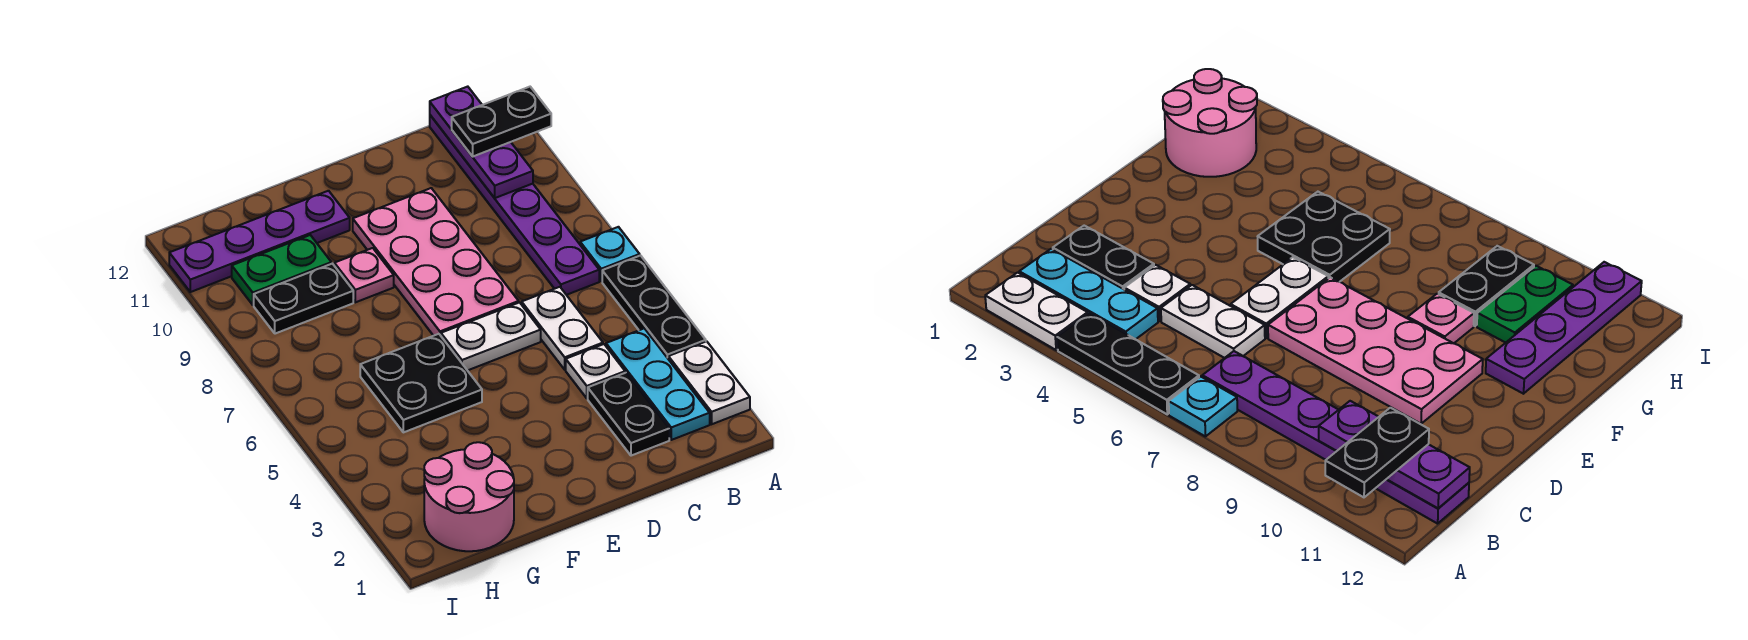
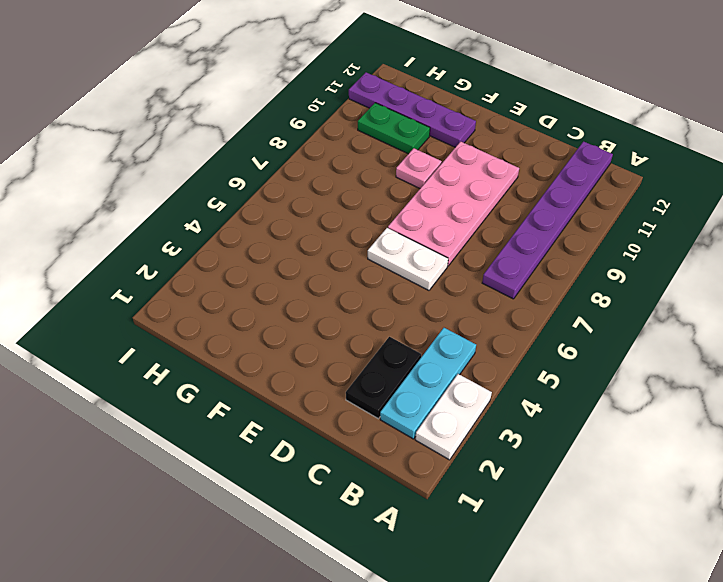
none -> black plate A4:A6 level 1
none -> cyan plate A7 level 1
none -> white plate C4 level 1

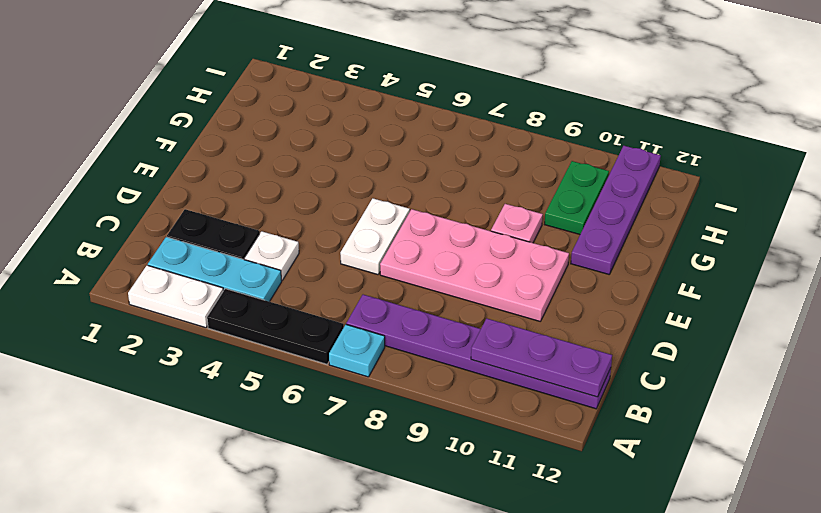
none -> white plate C5:C6 level 1
none -> black plate F5:G6 level 1
none -> pink round brick G1:H2 level 1

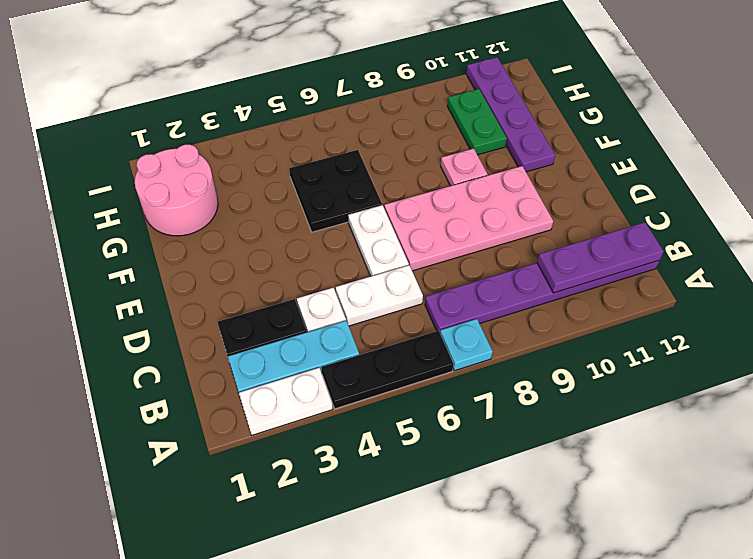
none -> black plate G9:H9 level 1
none -> black plate A11:B11 level 3

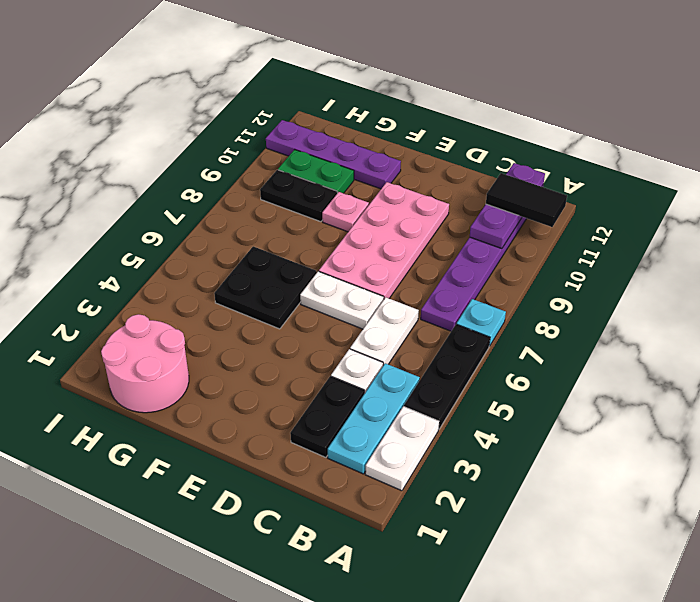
black tile A11:B11 level 3 -> black plate A11:B11 level 3

